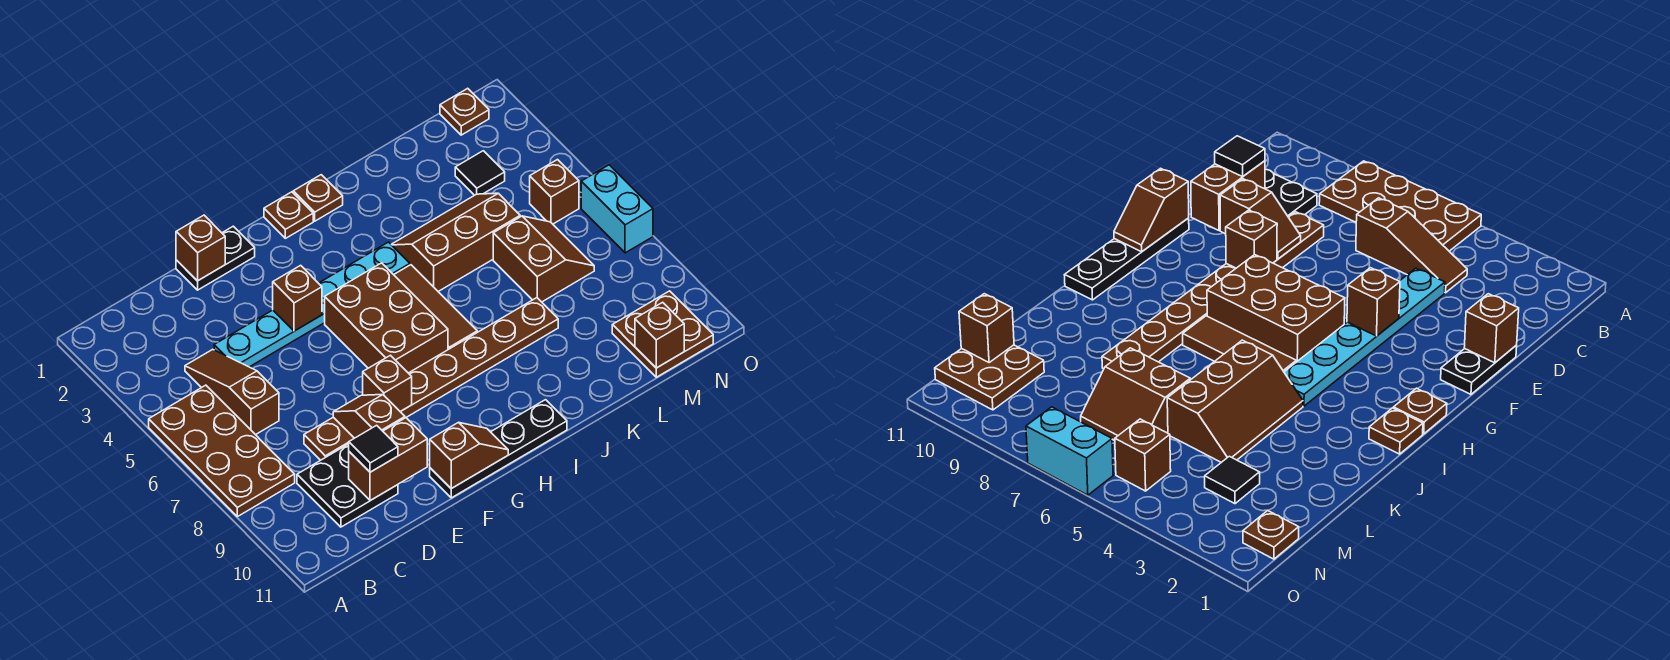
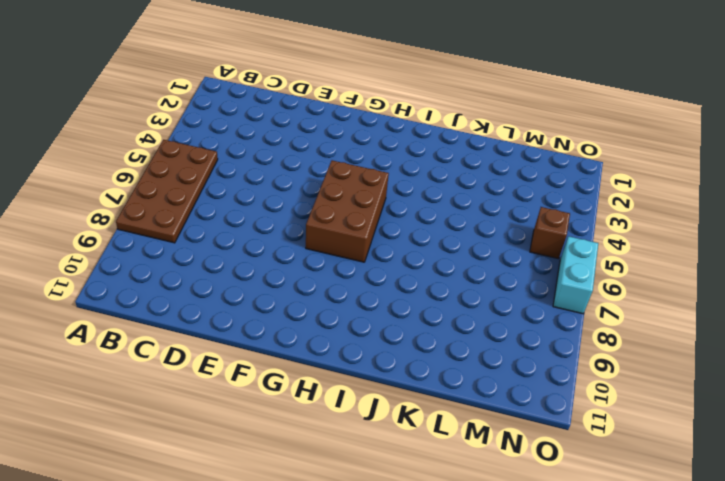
none -> brown slope C4:C6 level 1 top 6
none -> black plate C9:D10 level 1
none -> cyan plate D4:I4 level 1

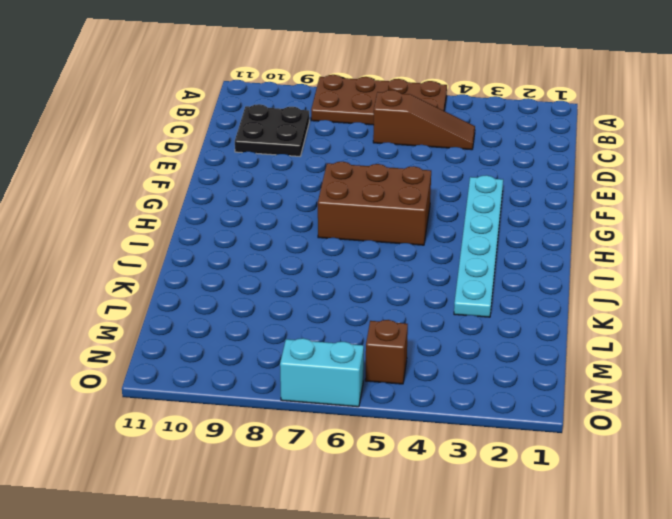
cyan plate F3:K3 level 1 -> cyan plate D4:I4 level 1
none -> brown plate D8:K8 level 1
none -> black plate E1:F1 level 1
none -> black plate F11:I11 level 1

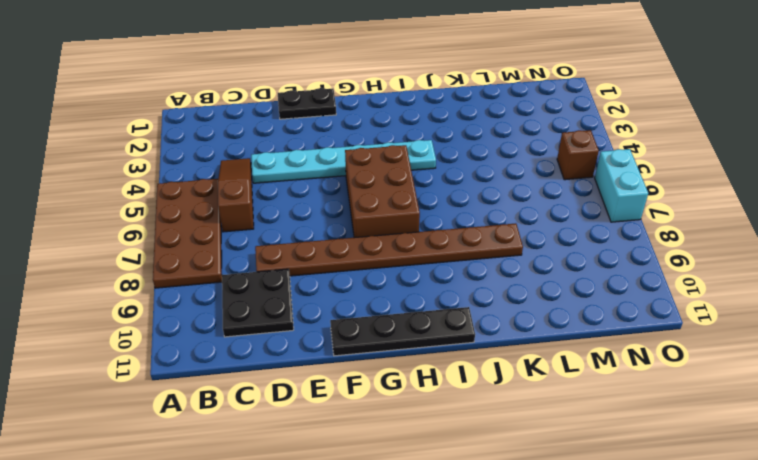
none -> brown plate H1 level 1
none -> brown plate I1 level 1
none -> brown tile I5:I7 level 1

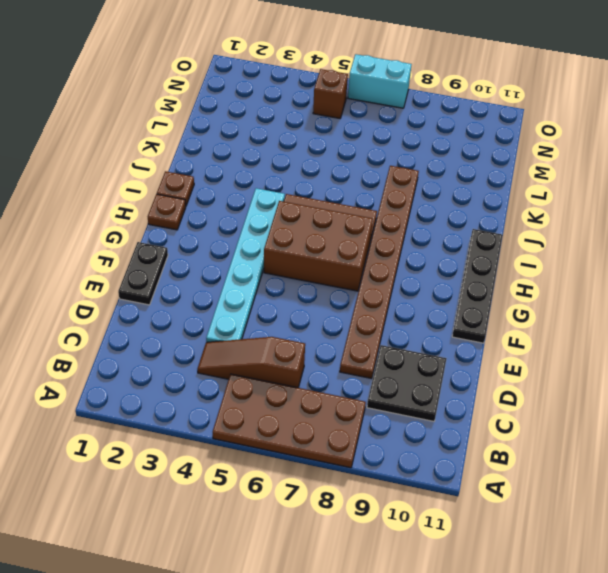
none -> brown slope J4:L5 level 1 top 5
none -> brown slope L6:M7 level 1 top L
none -> black tile M3 level 1

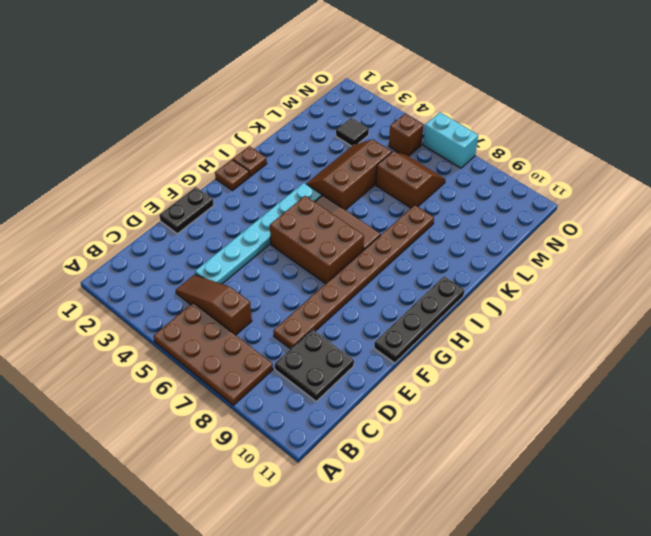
none -> brown plate M10:N11 level 1
none -> brown plate N1 level 1
none -> brown brick D10:E10 level 2

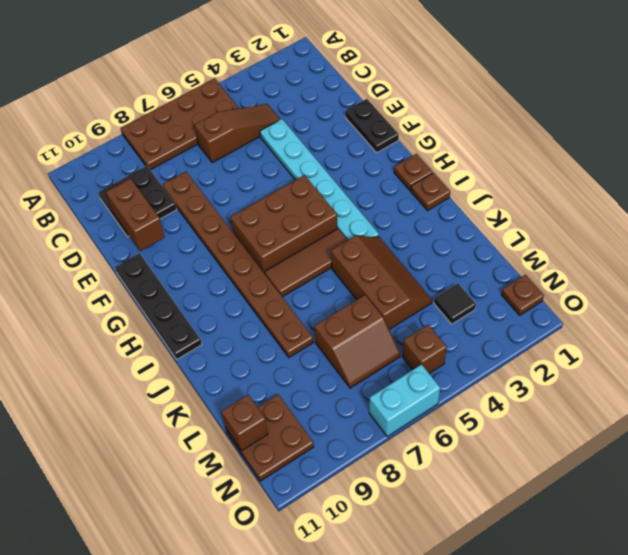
none -> brown brick E1 level 2
none -> brown slope E8:E9 level 2 top 9
none -> brown brick F4 level 2

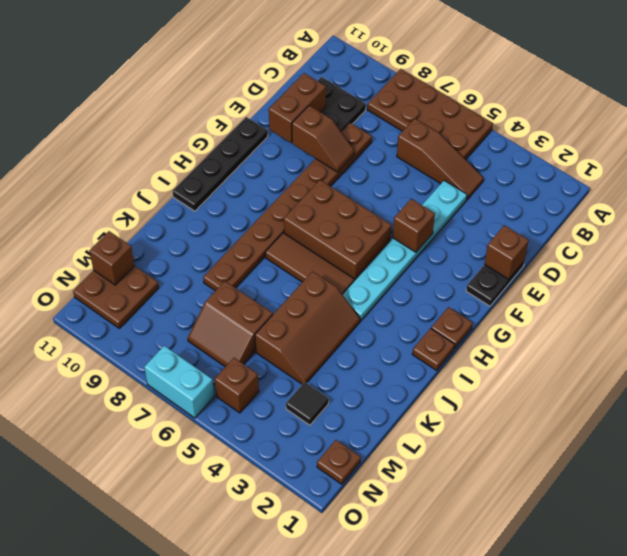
none -> brown brick F8 level 2
none -> brown slope F11:G11 level 2 top F
none -> black tile D10 level 3

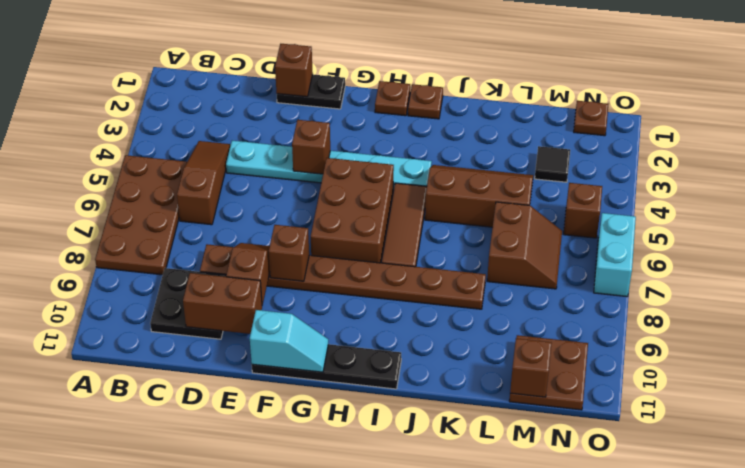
cyan slope F11:G11 level 2 top F -> brown slope F11:G11 level 2 top F
none -> black tile D10 level 3

